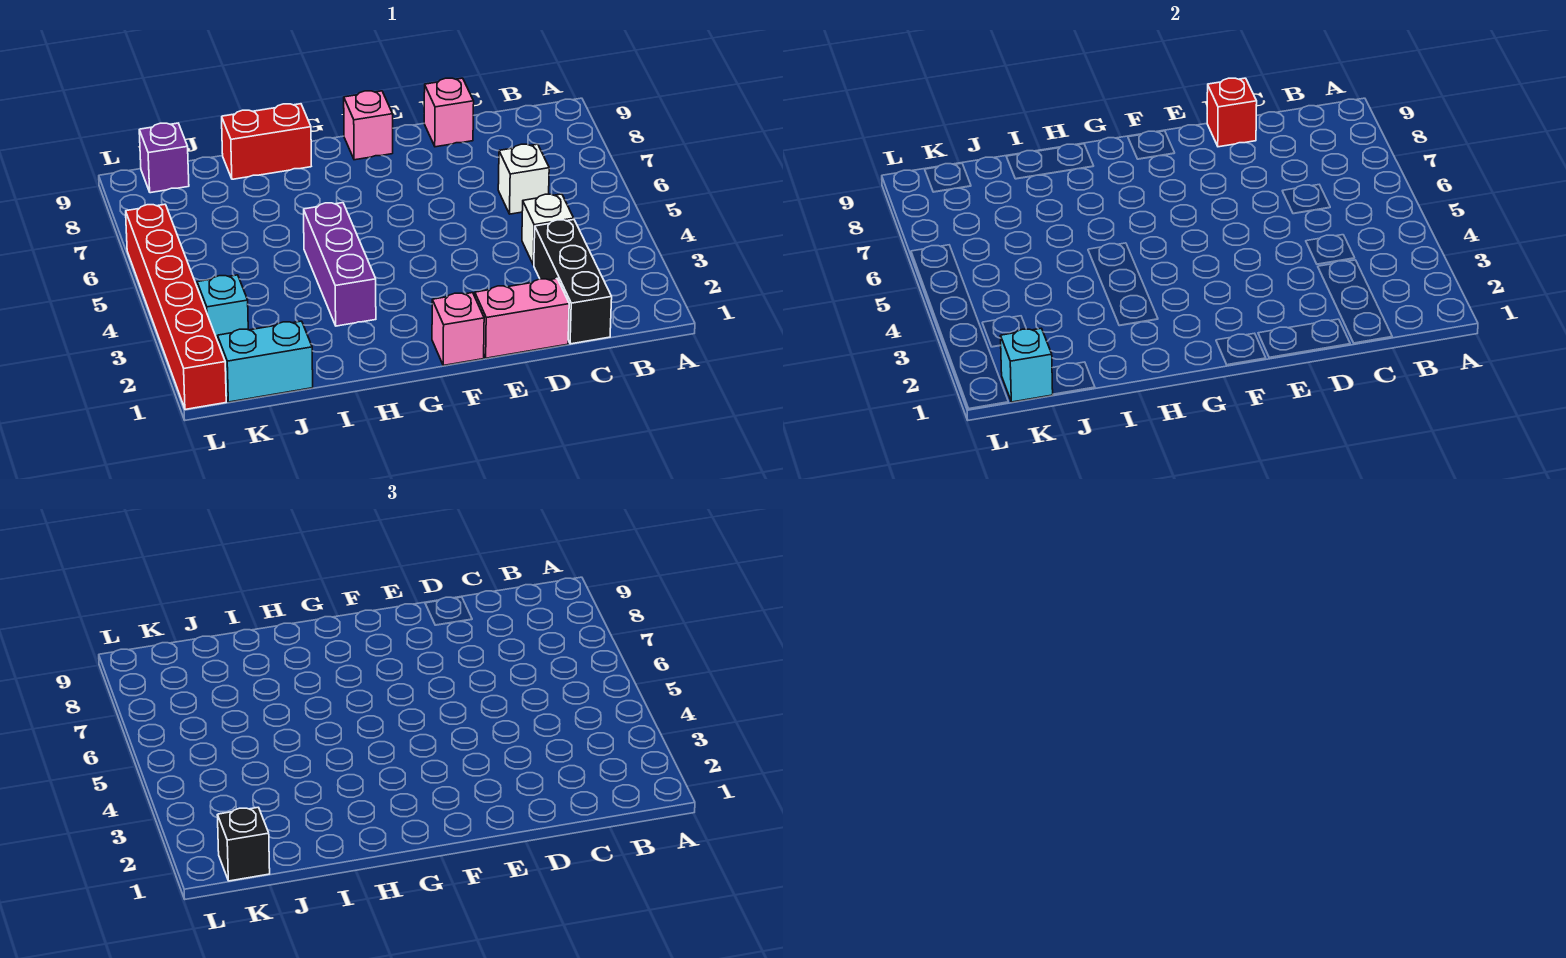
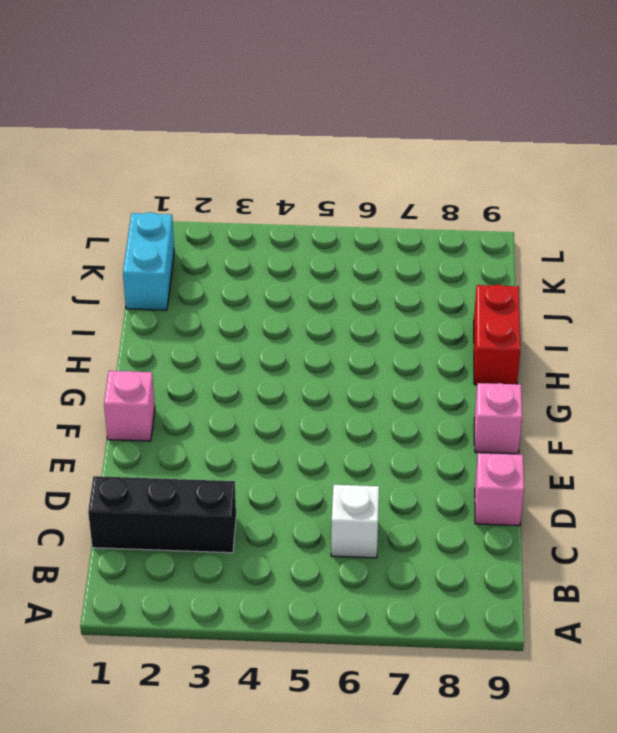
none -> white brick C4 level 1
none -> pink brick D1:E1 level 1
none -> purple brick H3:H5 level 1

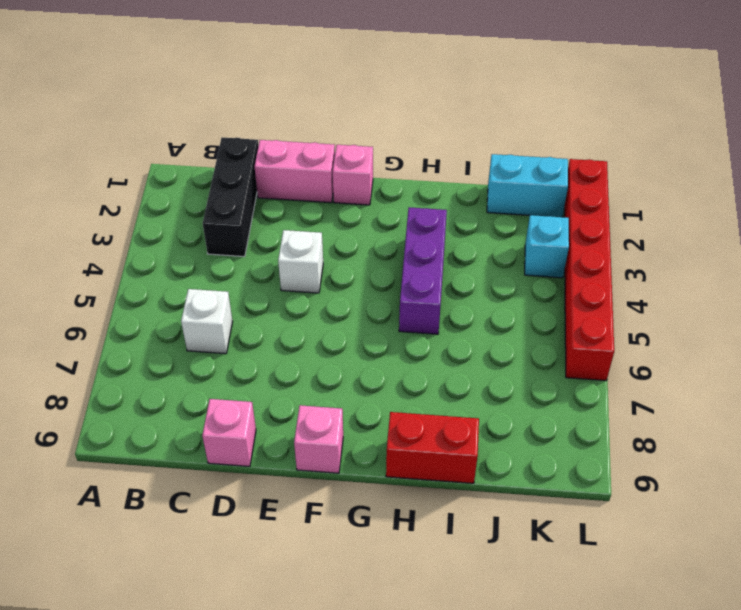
white brick E4 level 1 -> white brick C4 level 1
none -> purple brick K9 level 1
none -> red brick D9 level 2
none -> cyan brick K1 level 2

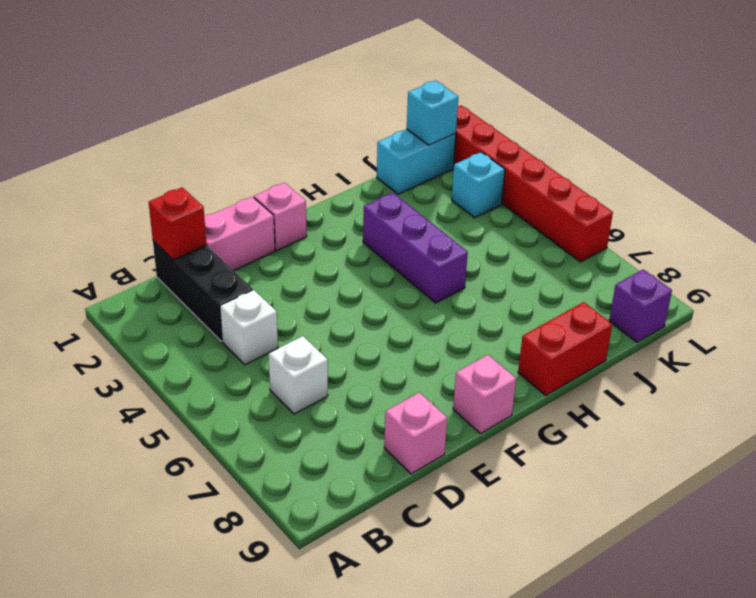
red brick C1 level 2 -> red brick D9 level 2
none -> black brick K1 level 3

